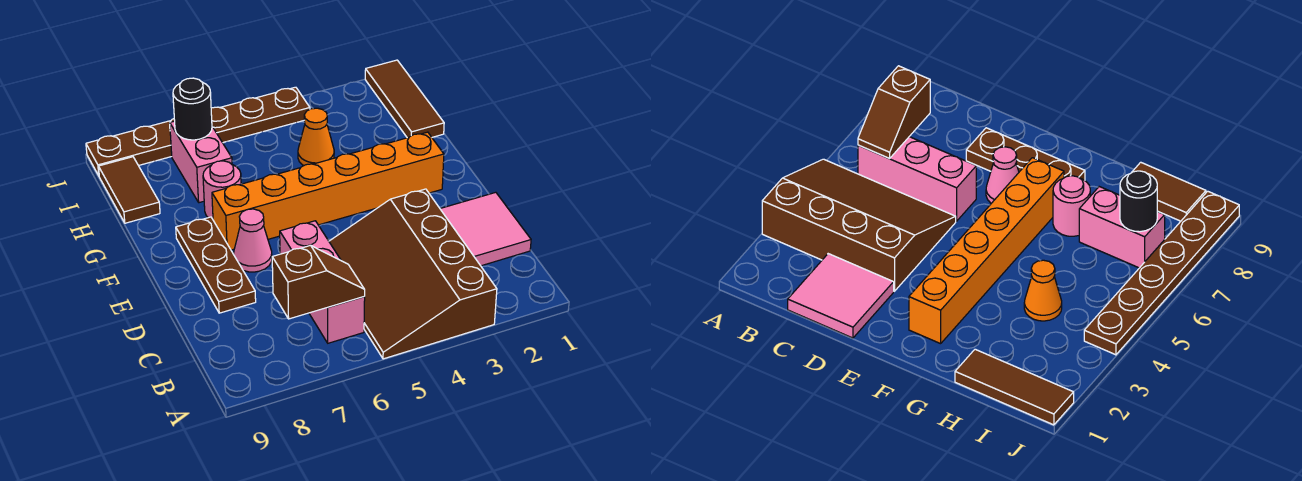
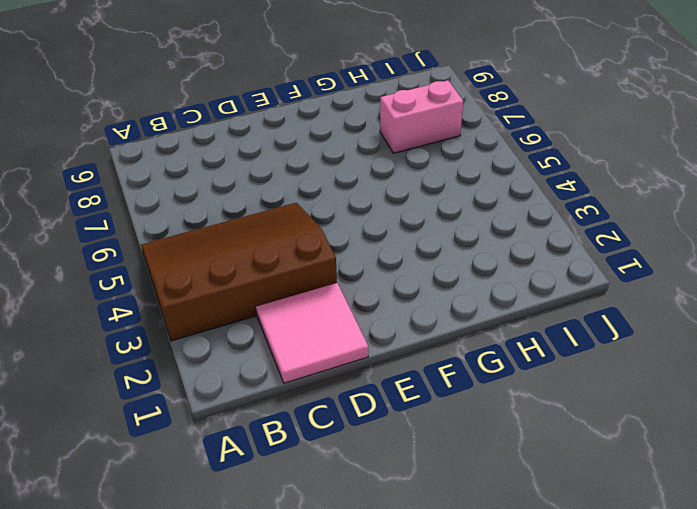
none -> pink brick B6:D6 level 1
none -> brown plate D8:F8 level 1
none -> pink cone E7 level 1

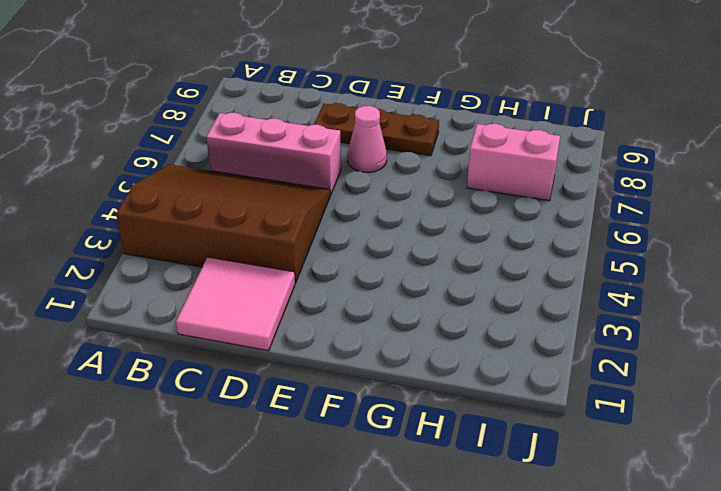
none -> orange brick F2:F7 level 1
none -> pink round brick G7 level 1
none -> brown tile H1:J1 level 1

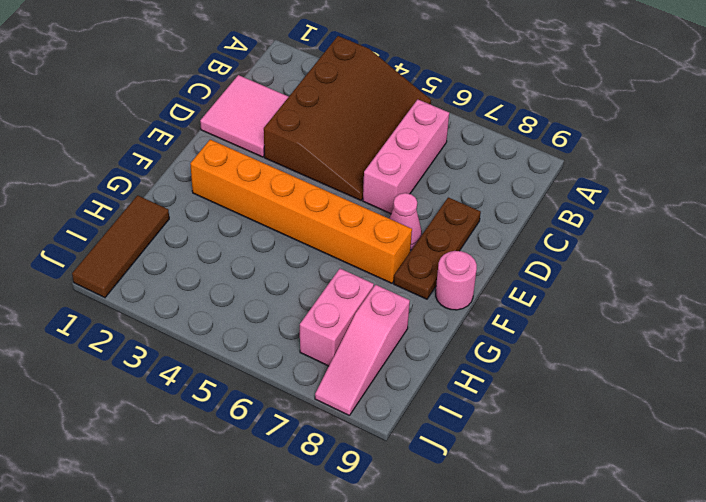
pink round brick F9 level 1 -> pink round brick G7 level 1
pink slope H8:J8 level 1 top H -> brown plate J4:J9 level 1
none -> orange cone H4 level 1
none -> brown tile H9:I9 level 1
none -> brown slope B6:B7 level 2 top 7

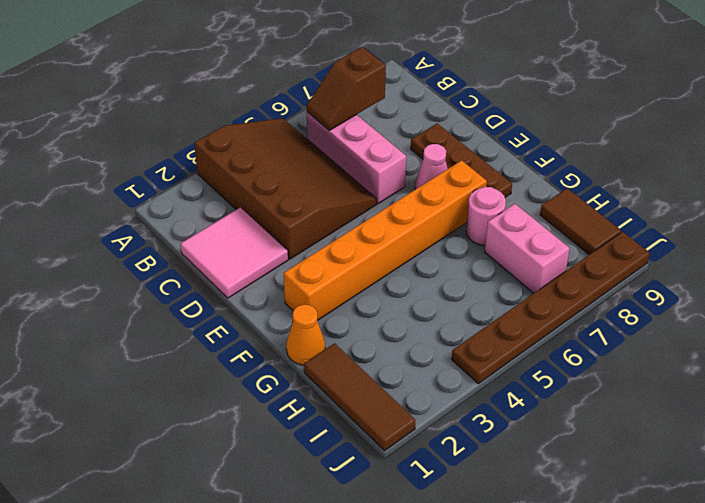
orange cone G1 level 1 -> orange cone H4 level 1
none -> black round brick I7 level 2

